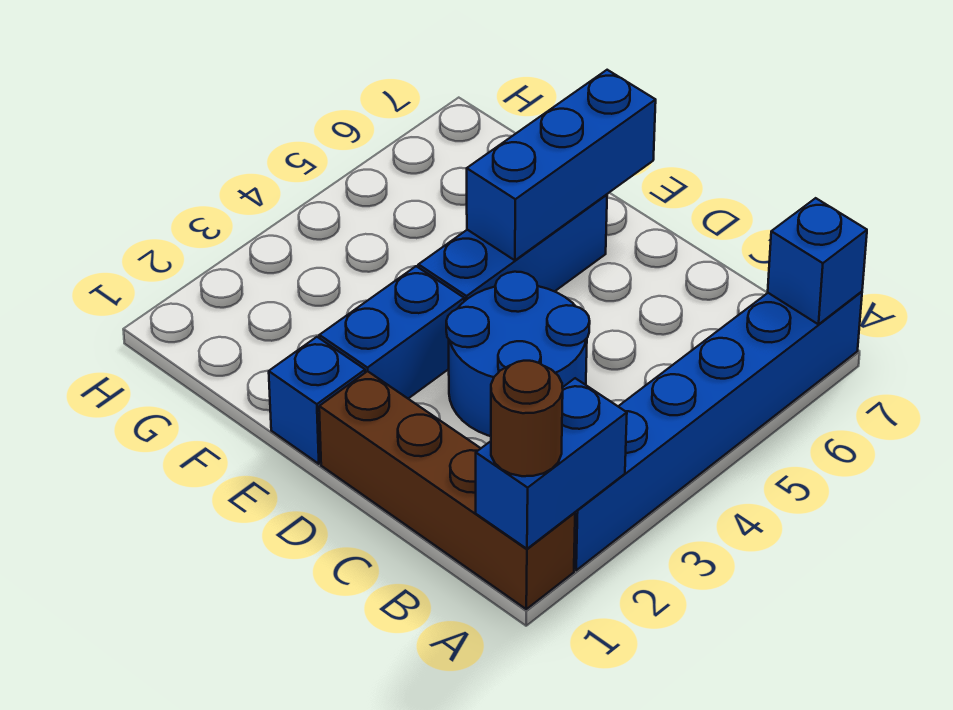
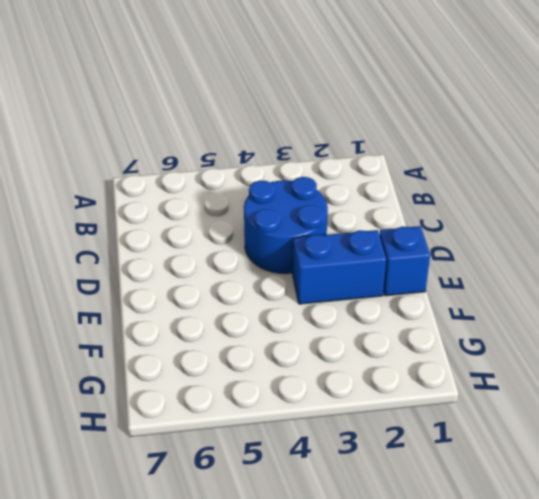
none -> brown brick A1:D1 level 1
none -> blue brick A2:A7 level 1

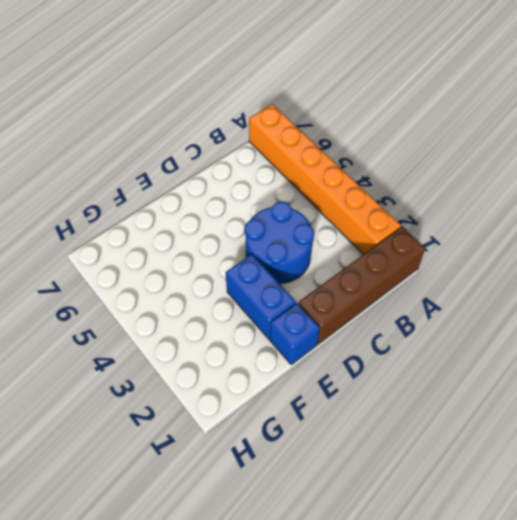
orange brick A2:A7 level 1 -> blue brick A2:A7 level 1
none -> blue brick E4:E6 level 1
none -> blue brick A1:A2 level 2

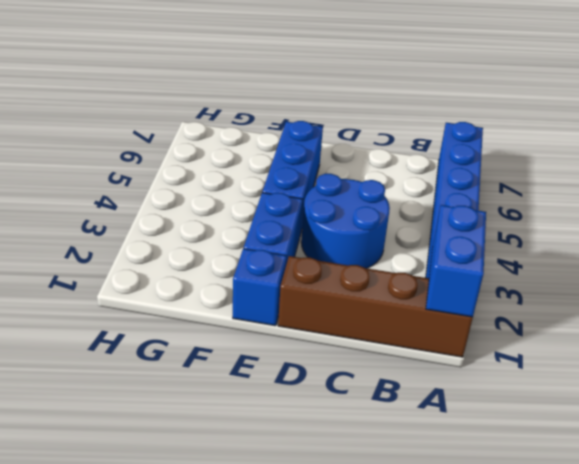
none -> blue brick A7 level 2
none -> blue brick E5:E7 level 2

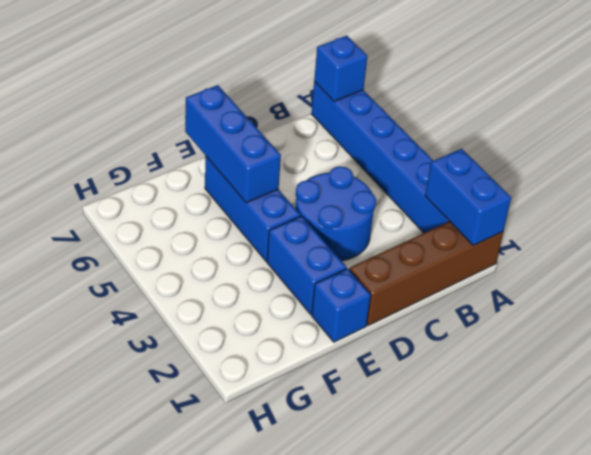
none -> brown round brick A1 level 3

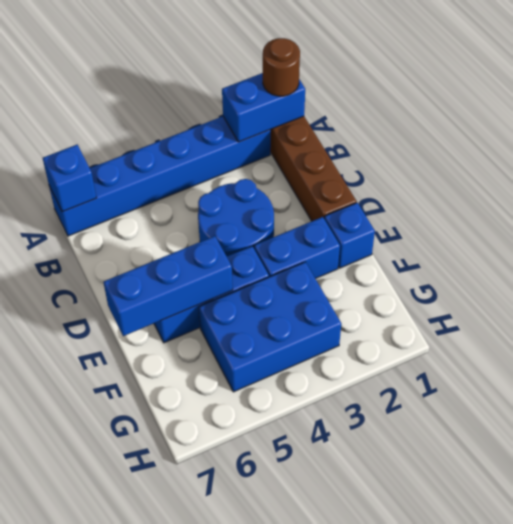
blue brick F3:G5 level 1 -> none

